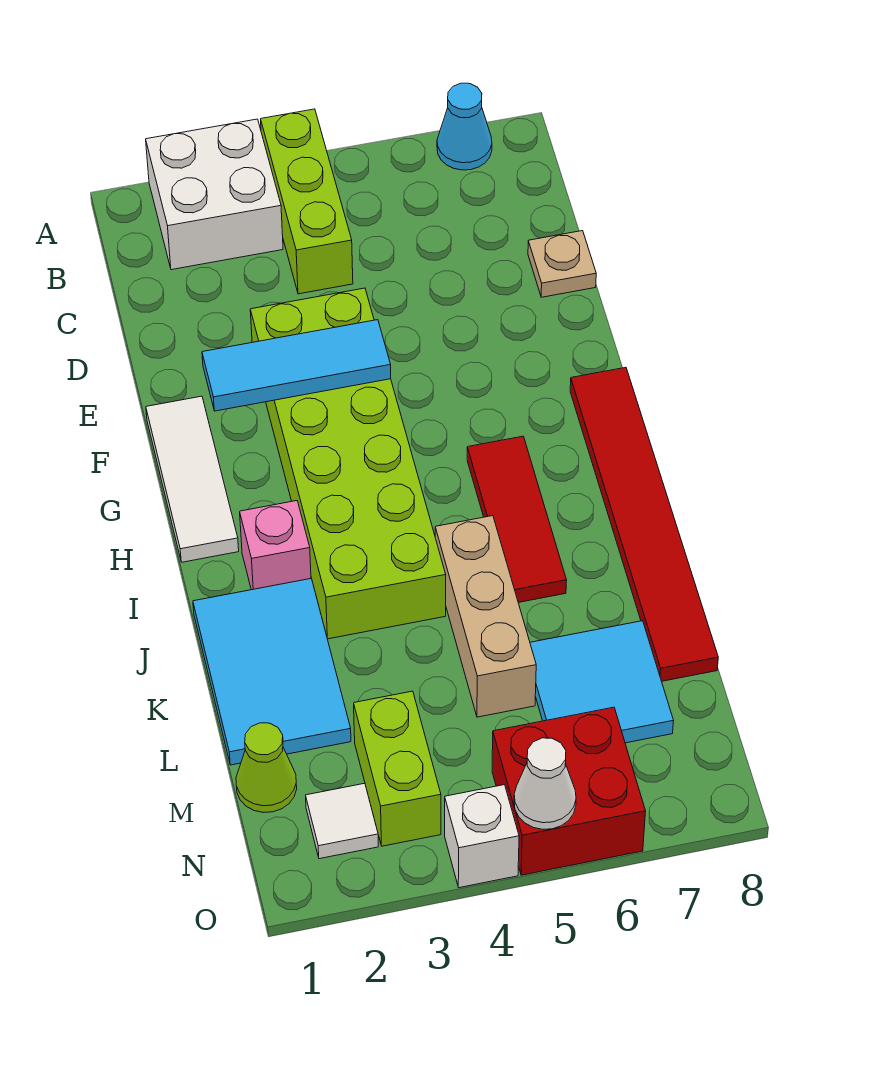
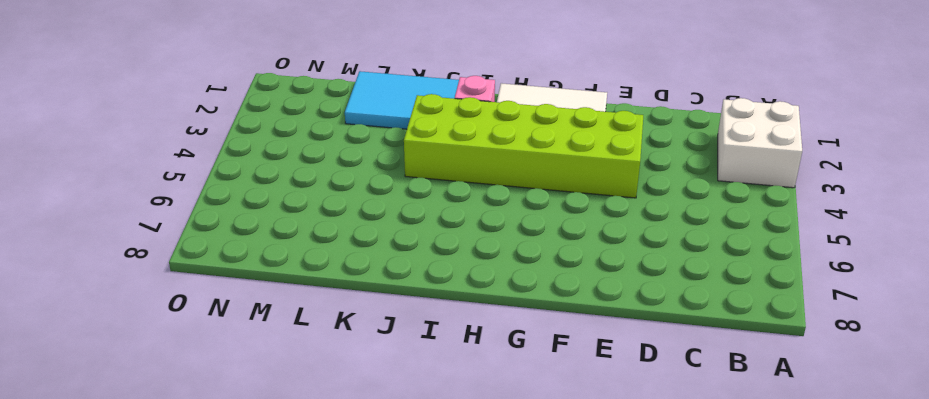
none -> lime brick A4:C4 level 1
none -> cyan cone A7 level 1
none -> tan plate D8 level 1

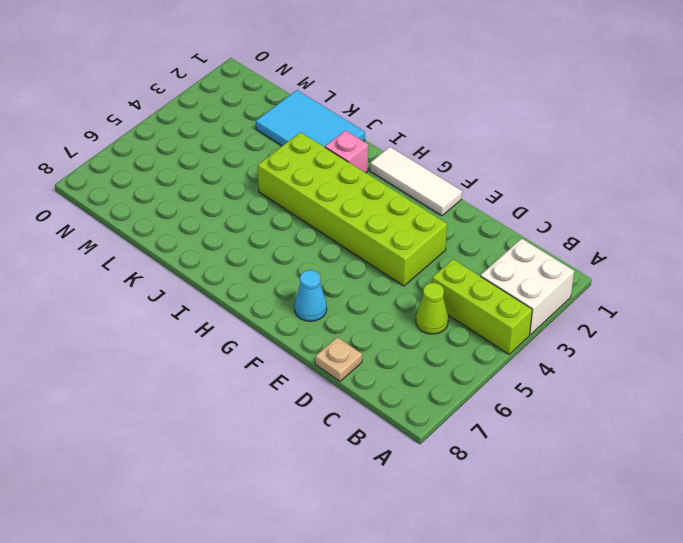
lime cone C5 level 1 -> lime cone M1 level 1
cyan cone F7 level 1 -> cyan cone A7 level 1
none -> red tile G8:L8 level 1
none -> red tile H6:J6 level 1
none -> tan brick J5:L5 level 1

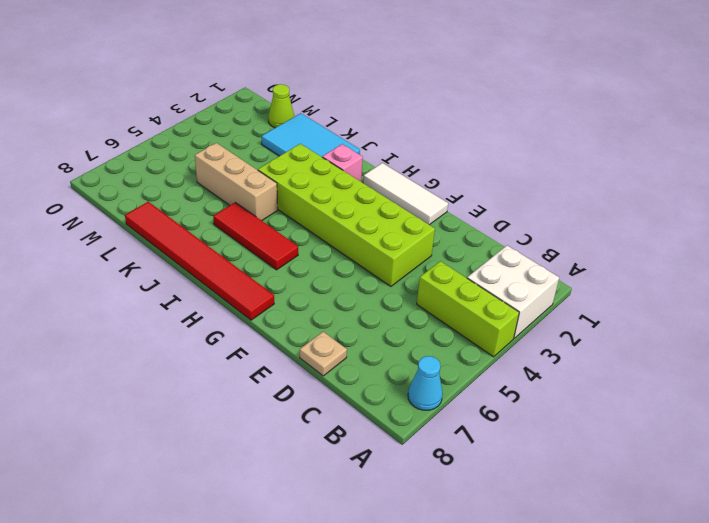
none -> cyan tile L6:M7 level 1
none -> lime brick M3:N3 level 1
none -> white tile N2 level 1

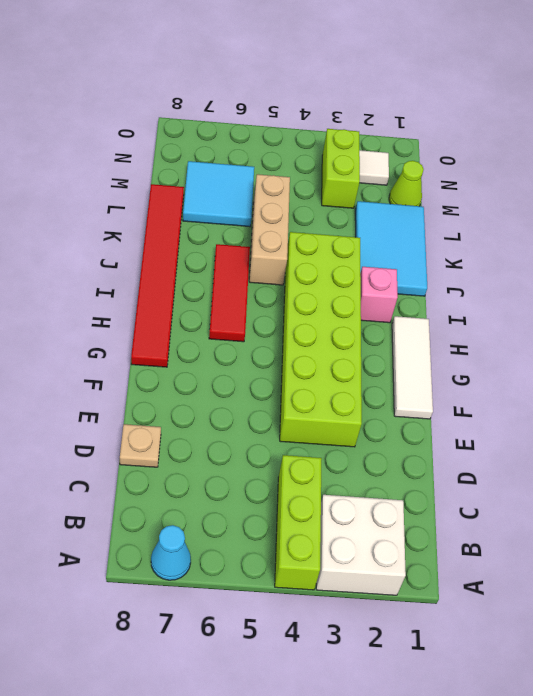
none -> red brick N5:O6 level 1
none -> white brick O4 level 1
none -> cyan tile F2:F4 level 2

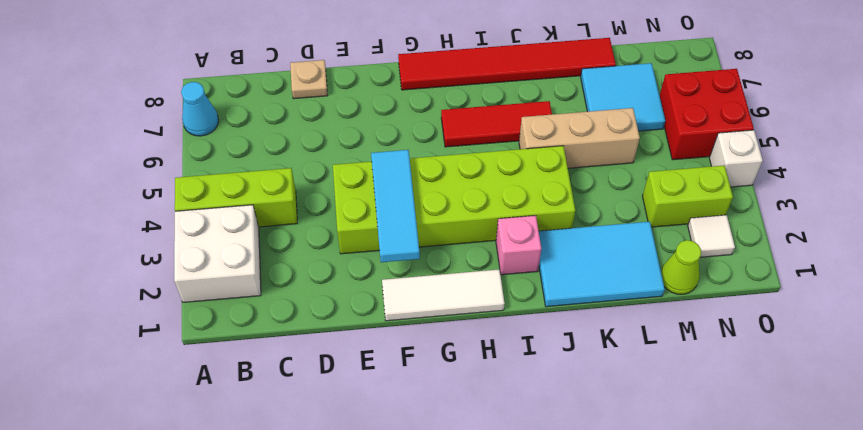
none -> white cone O5 level 2

